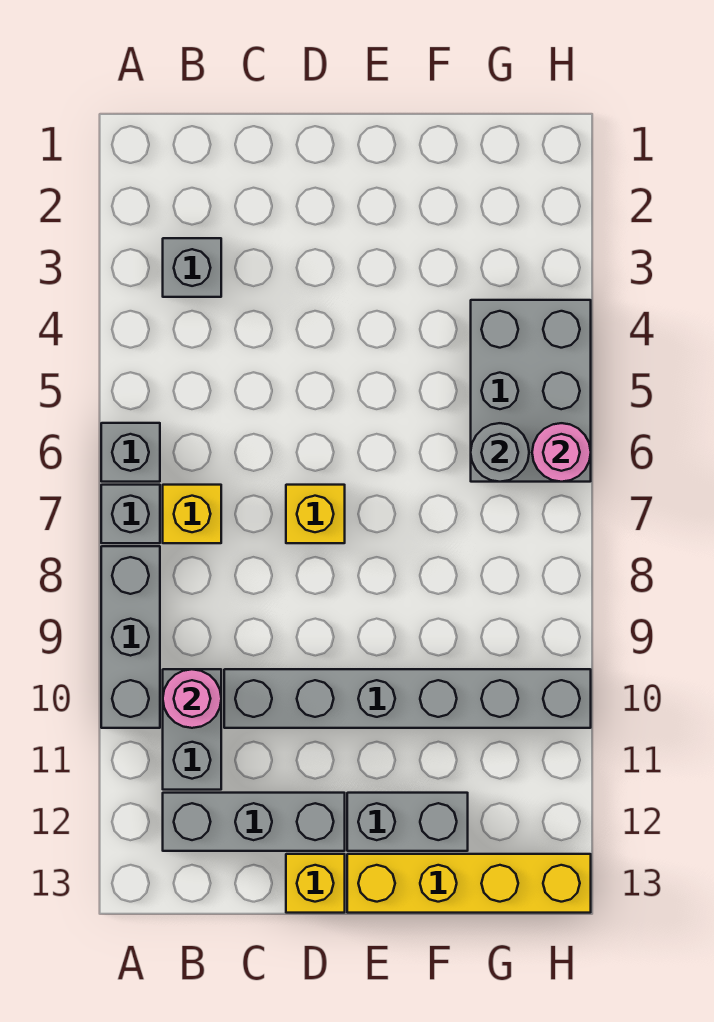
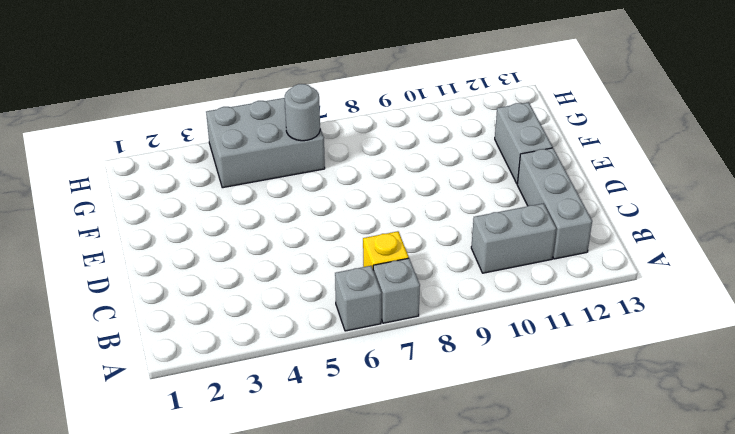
none -> grey brick A8:A10 level 1
none -> grey brick B3 level 1
none -> grey brick C10:H10 level 1

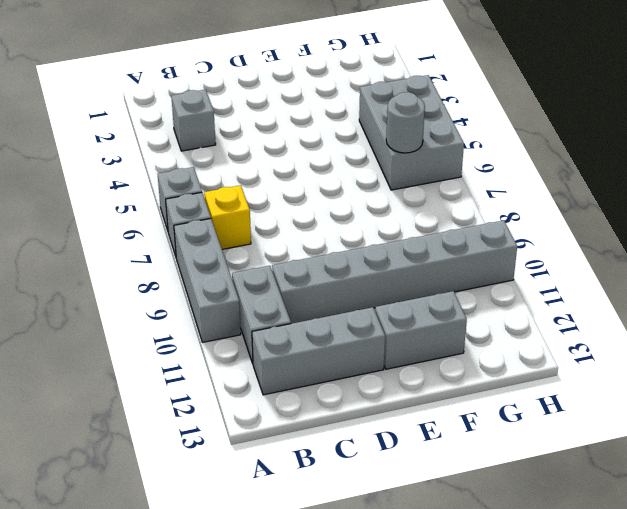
none -> yellow brick D7 level 1
none -> yellow brick D13 level 1
none -> yellow brick E13:H13 level 1

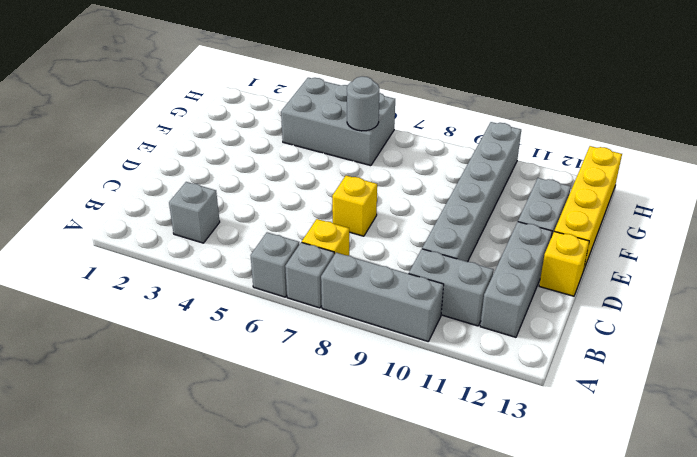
none -> pink round brick B10 level 2
none -> pink round brick H6 level 2

